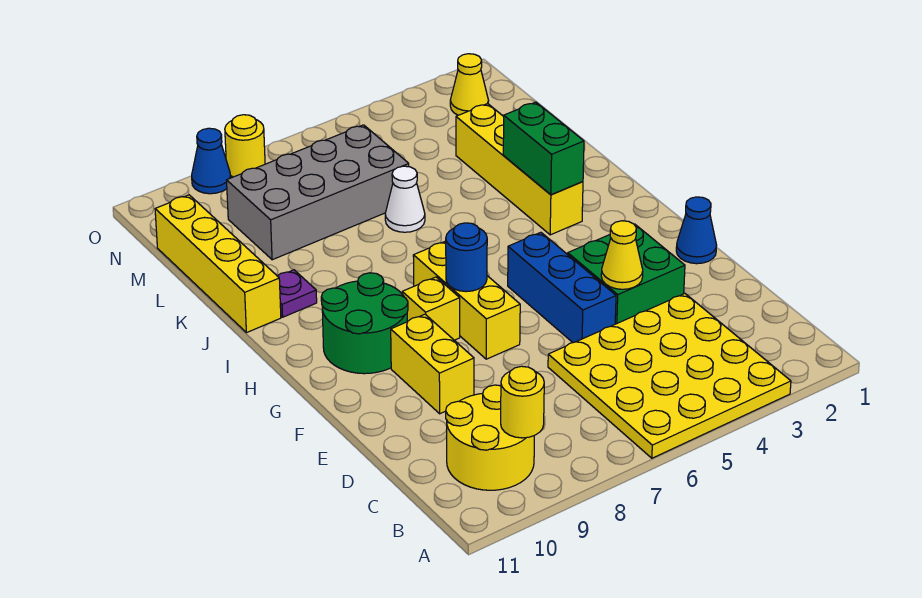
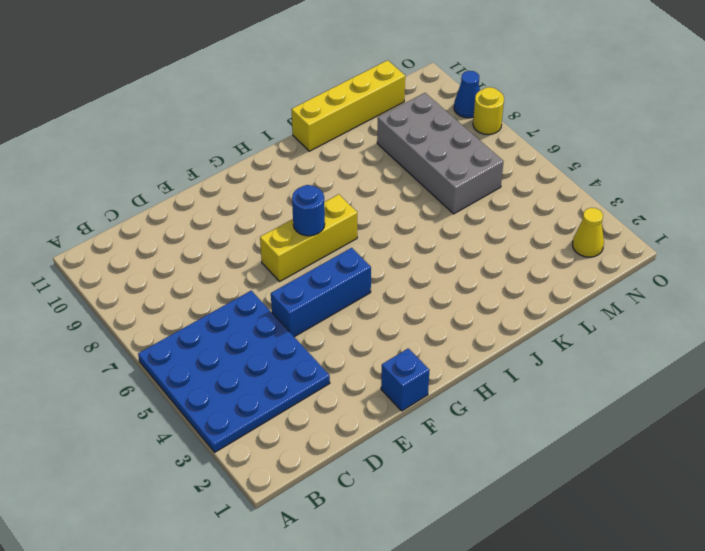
blue plate A3:D6 level 1 -> yellow plate A3:D6 level 1
blue brick F1 level 1 -> blue cone F1 level 1
none -> yellow round brick B9:C10 level 1
none -> green brick E3:F4 level 1
none -> yellow brick E9:F9 level 1

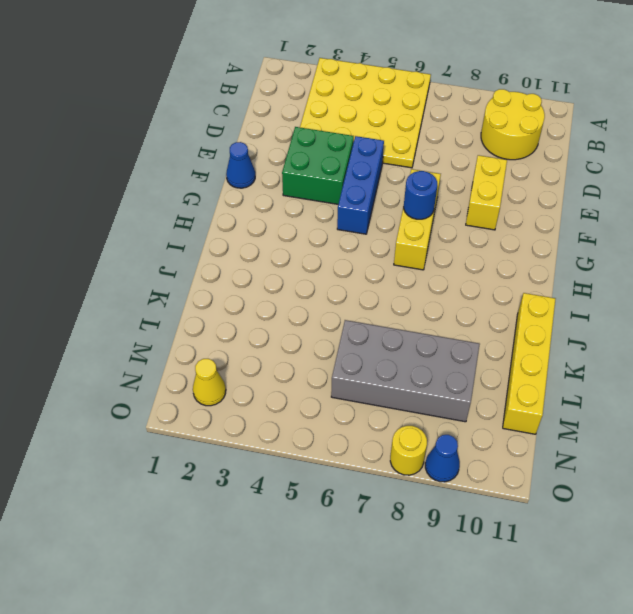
none -> yellow brick G8 level 1
none -> green round brick G9:H10 level 1
none -> yellow brick I3:L3 level 1

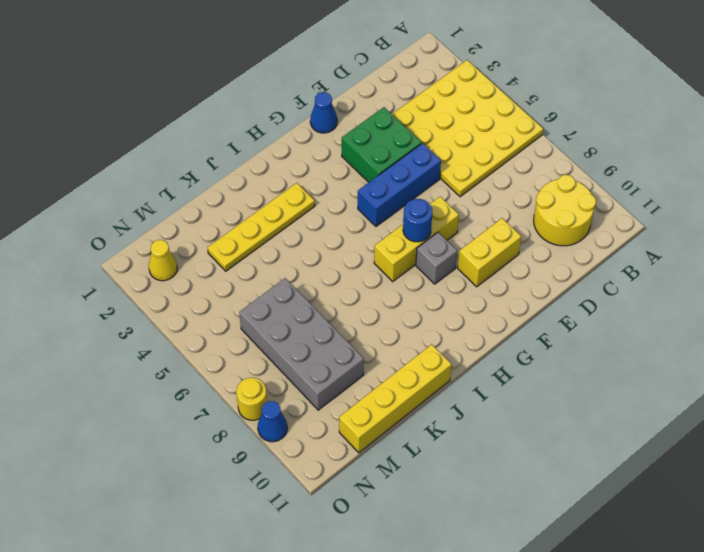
grey brick G8 level 1 -> yellow brick G8 level 1
yellow plate I3:L3 level 1 -> yellow brick I3:L3 level 1
none -> green round brick G9:H10 level 1
none -> purple plate J10 level 1
none -> white cone K6 level 1

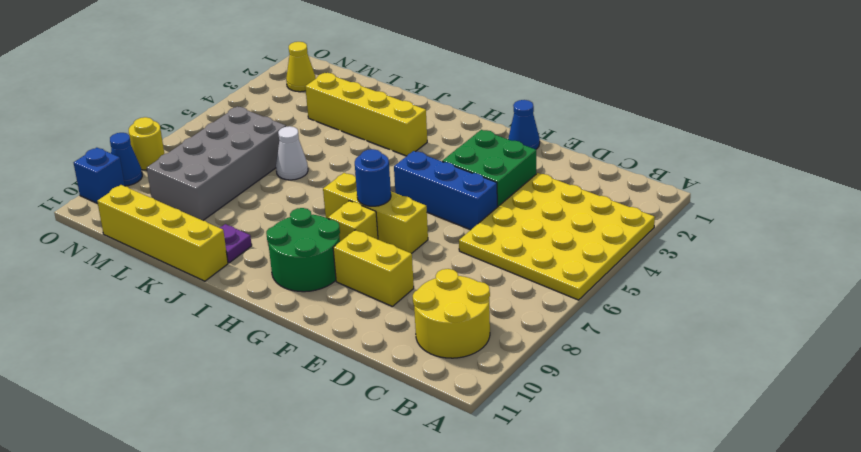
blue brick O10 level 1 -> none
none -> yellow round brick B9 level 2
none -> yellow cone E4 level 2
none -> green brick I3:J3 level 2

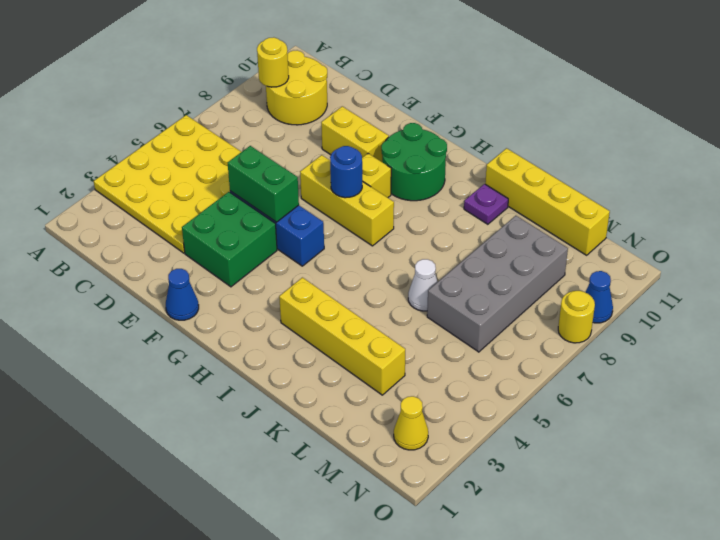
green brick E5:F5 level 2 -> green brick I3:J3 level 2
none -> yellow cone E4 level 2

